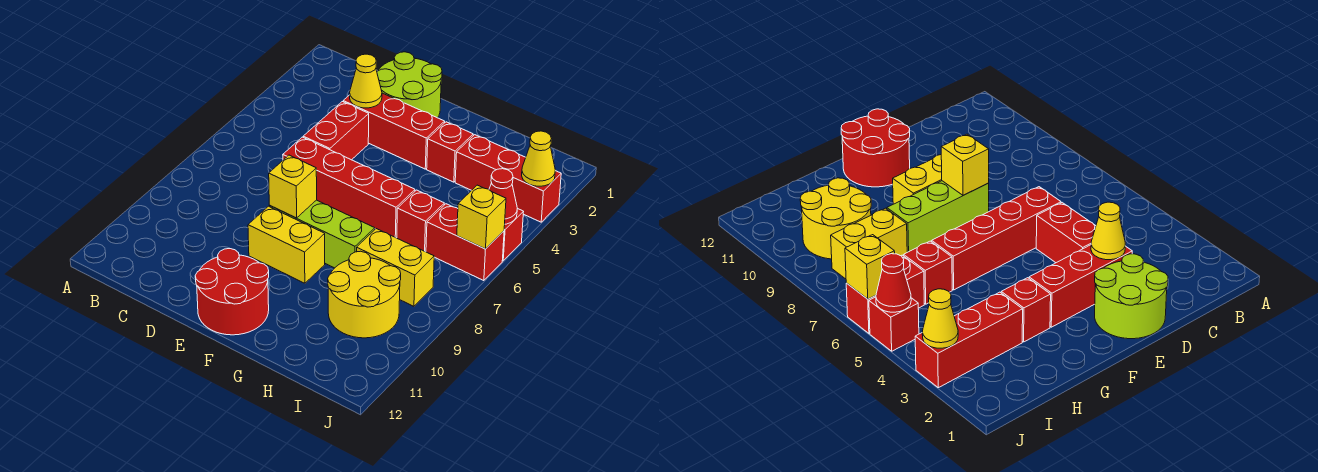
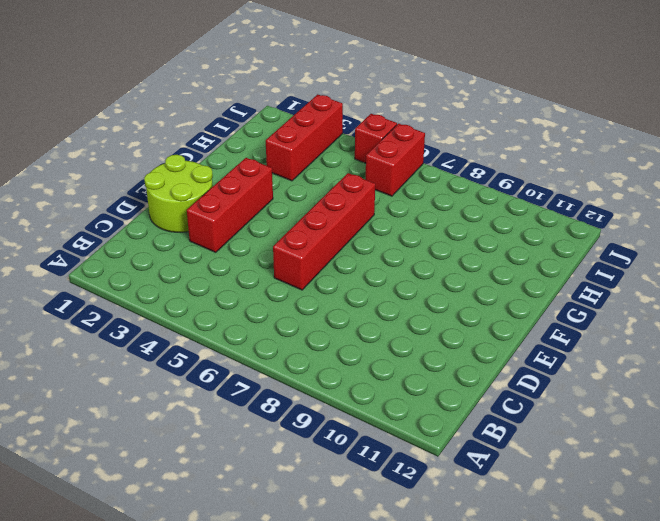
none -> red brick D4:D5 level 1
none -> lime brick E8:G8 level 1
none -> yellow brick E9:F9 level 1

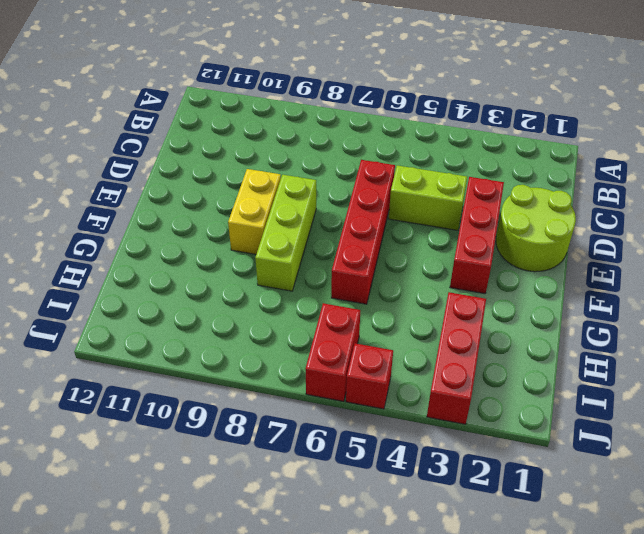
lime brick D4:D5 level 1 -> red brick D4:D5 level 1
none -> red round brick E11:F12 level 1
none -> red brick G3 level 1
none -> red brick H6 level 1

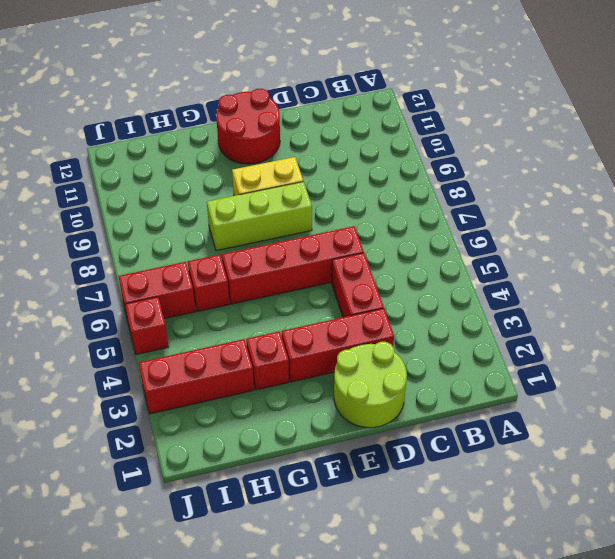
none -> yellow brick H8:I8 level 1
none -> yellow round brick H9:I10 level 1
none -> yellow cone D3 level 2

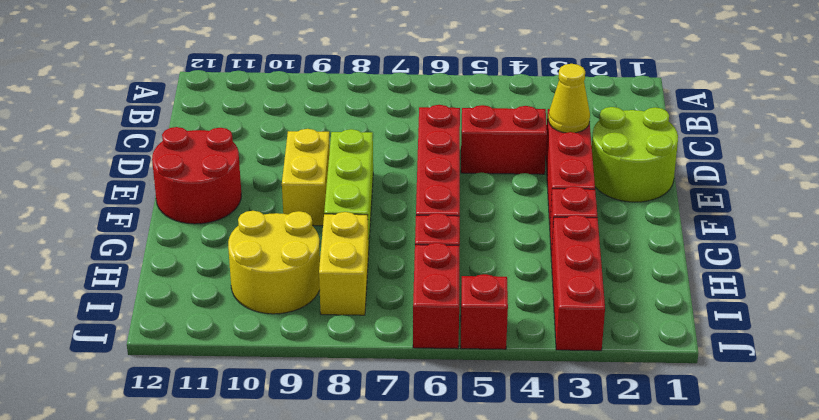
none -> yellow brick E8 level 2
none -> yellow cone J3 level 2
none -> red cone J5 level 2

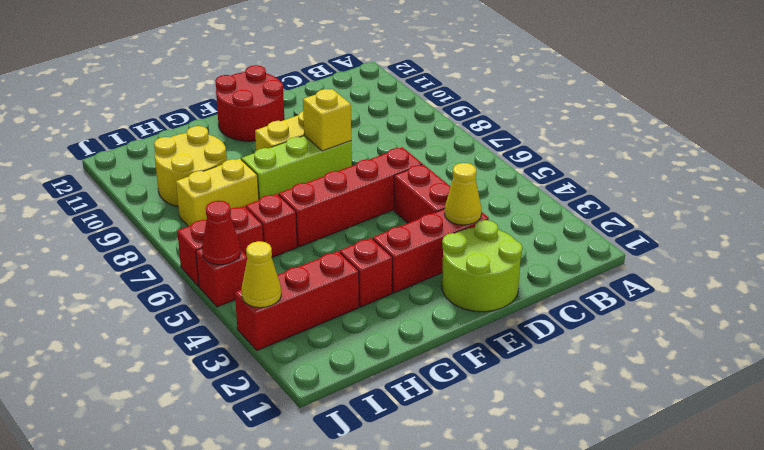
none -> yellow brick J6 level 2

